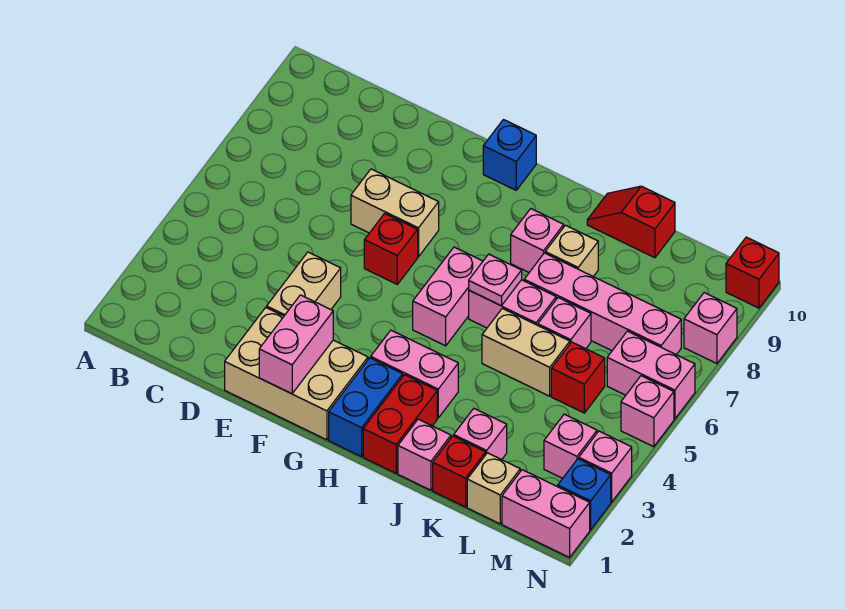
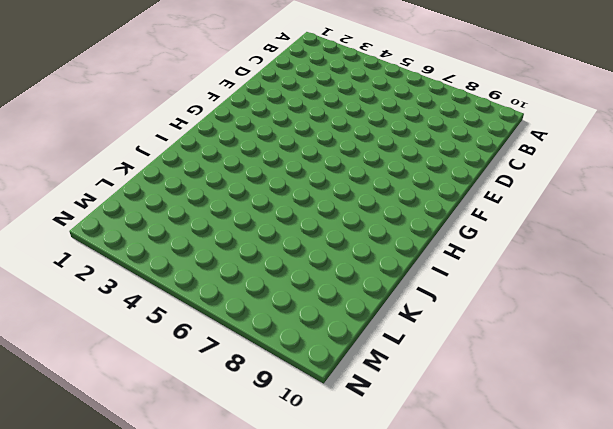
none -> tan brick E1:G2 level 1
none -> tan brick E3:E4 level 1
none -> tan brick E7:F7 level 1
none -> red brick F6 level 1

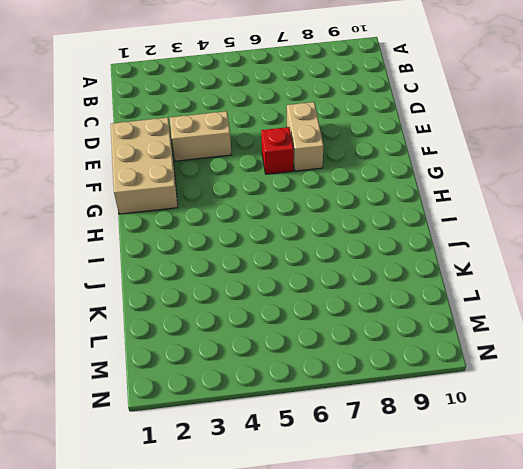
none -> blue brick G10 level 1
none -> blue brick H1:H2 level 1
none -> pink brick H3:I3 level 1
none -> pink brick H5:H6 level 1

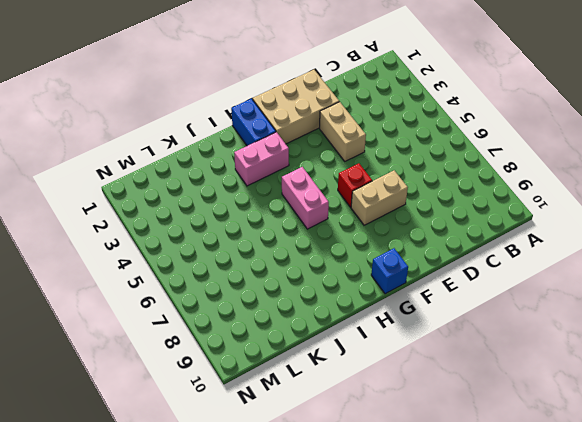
none -> red brick I1:I2 level 1
none -> pink brick I6:J6 level 1
none -> pink brick I8 level 1
none -> pink brick J1 level 1

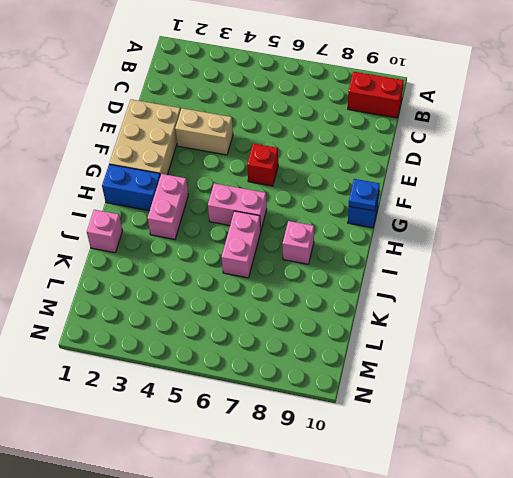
red brick B9:B10 level 1 -> red brick I1:I2 level 1
blue plate G10 level 2 -> none
none -> tan brick E7:F7 level 1
none -> tan brick J5:K5 level 1
none -> pink brick J7:M7 level 1
none -> tan brick J8 level 1

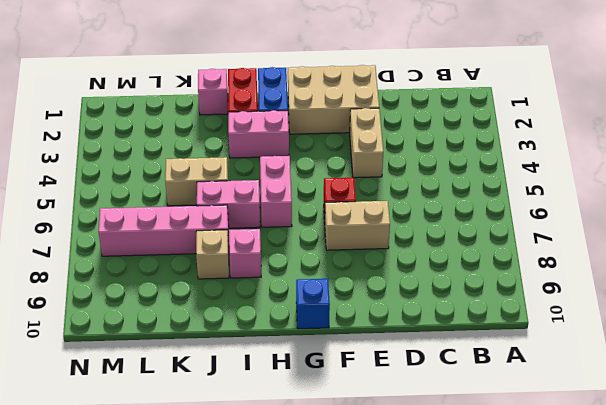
none -> red slope J10:K10 level 1 top K
none -> red brick K1 level 1
none -> pink brick K2 level 1
none -> pink brick K6 level 1

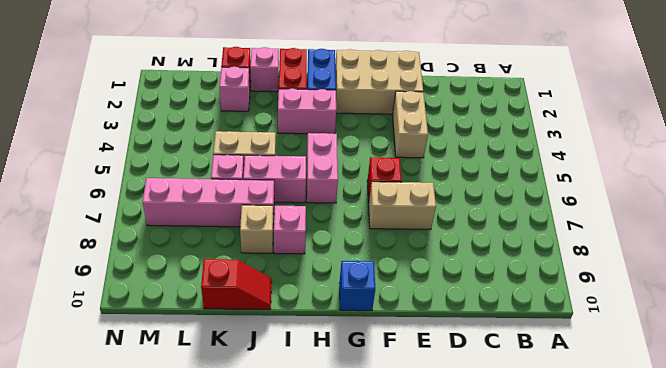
none -> tan brick L1 level 1
none -> red brick L5 level 1
none -> pink brick M1:N1 level 1
none -> pink brick M3 level 1

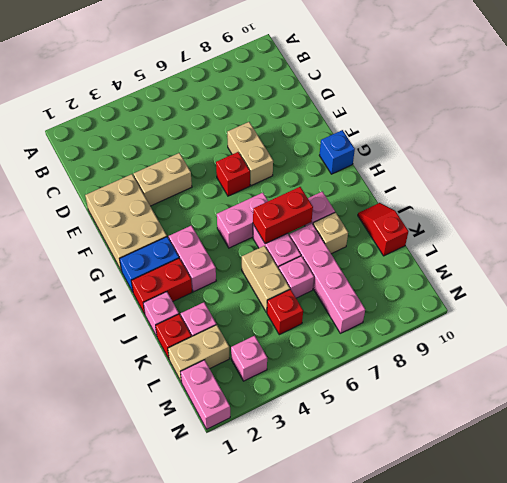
red brick I6:I7 level 2 -> pink plate I6 level 2
tan brick L1:L2 level 1 -> tan brick L1 level 1
none -> pink brick M6:N6 level 1
none -> blue brick N2 level 1
none -> pink brick N3 level 1
none -> pink brick N5 level 1

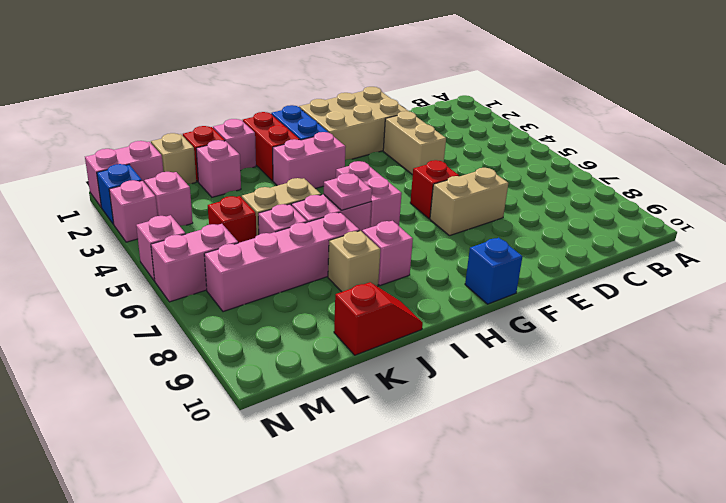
none -> pink brick N8 level 1
none -> red brick N10 level 1
none -> pink brick F1:F2 level 2

